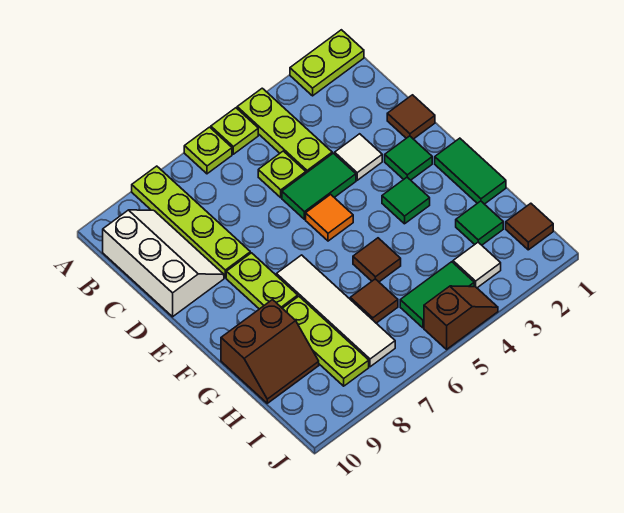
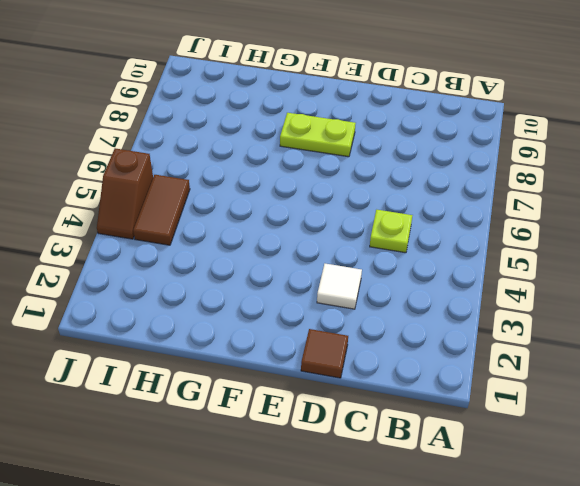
brown tile I4:I5 level 1 -> green tile I4:I5 level 1
none -> lime plate A1:A2 level 1
none -> lime plate A4:C4 level 1
none -> lime plate A5 level 1

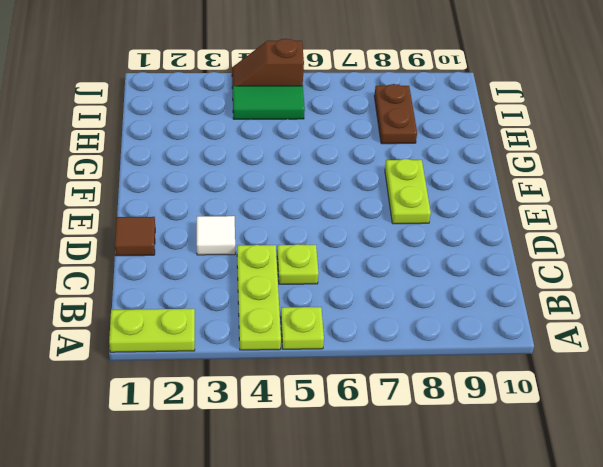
brown plate H8:I8 level 1 -> lime plate G8:I8 level 1
none -> lime plate A6 level 1
none -> lime plate A8:D8 level 1
none -> white slope B9:D10 level 1 top 10

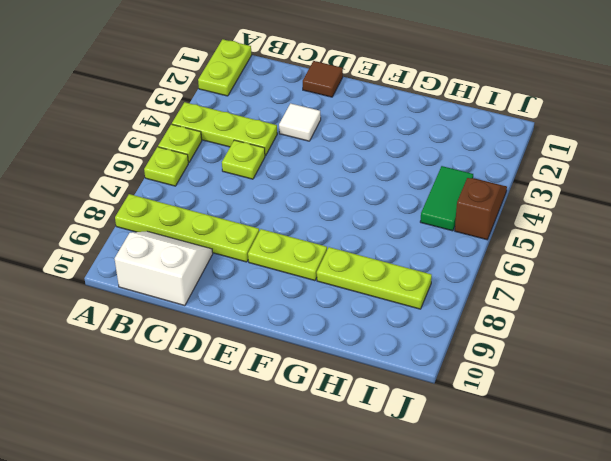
white slope B9:C10 level 1 top 10 -> white slope B9:D10 level 1 top 10
none -> green tile D4:D5 level 1
none -> green tile E2 level 1
none -> orange tile E5 level 1

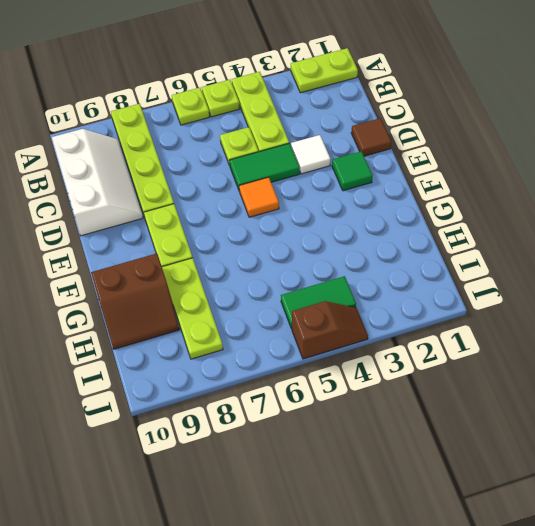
none -> green tile F1:G1 level 1
none -> green tile F3 level 1
none -> white tile F7:I7 level 1

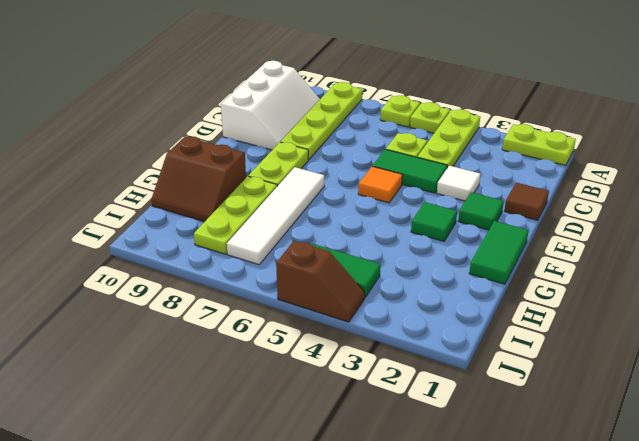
none -> brown tile G5 level 1
none -> green tile H2 level 1
none -> brown tile H6 level 1

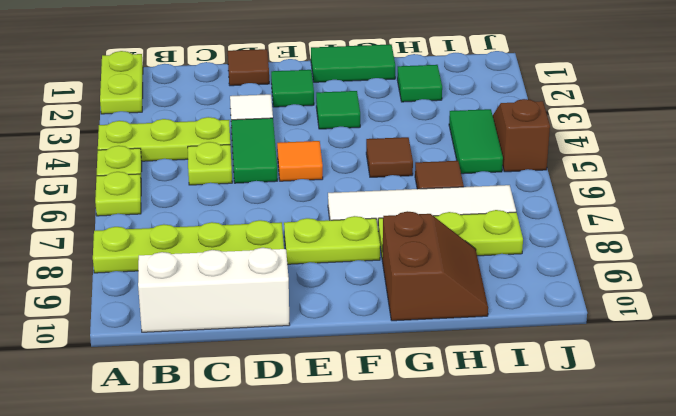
none -> brown tile I1 level 1
none -> white tile I3 level 1

